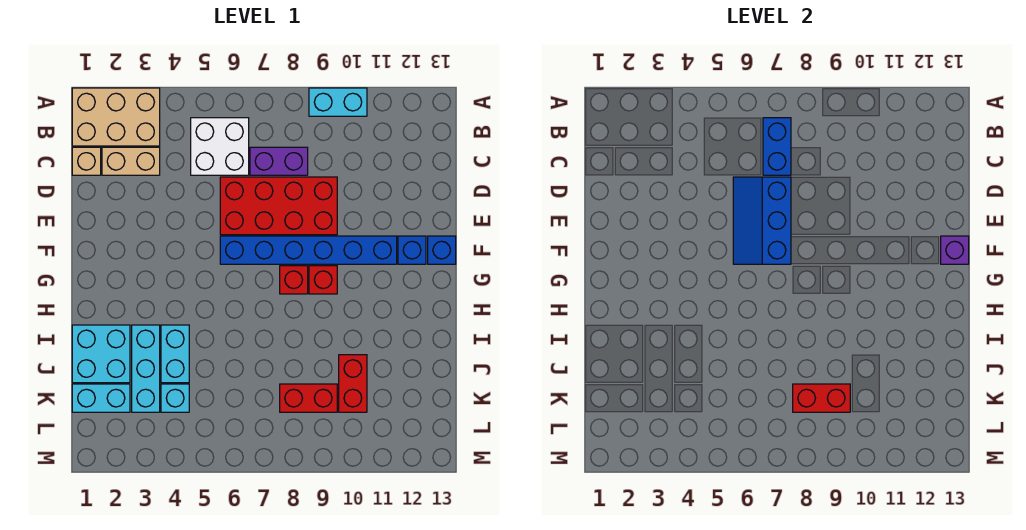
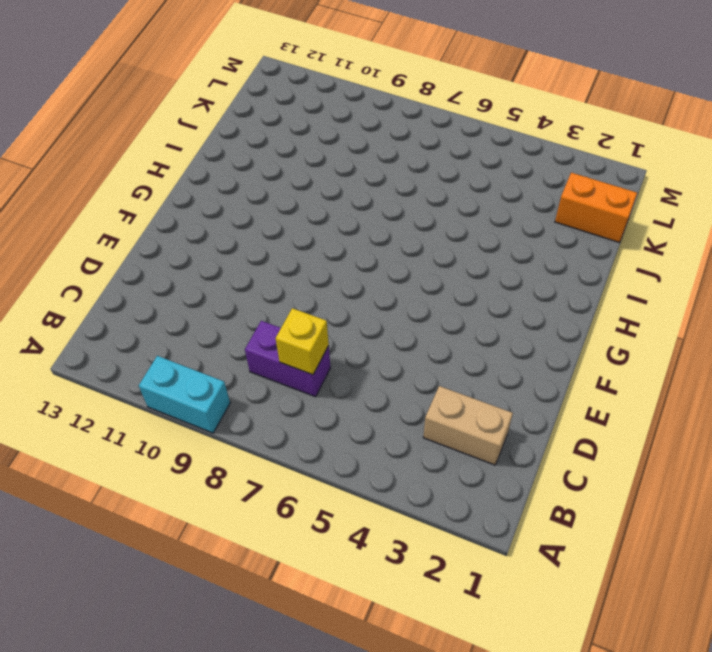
yellow brick C7 level 2 -> blue brick B7:C7 level 2
orange brick K1:K2 level 1 -> cyan brick K1:K2 level 1
none -> tan brick A1:B3 level 1
none -> white brick B5:C6 level 1
none -> tan brick C1 level 1

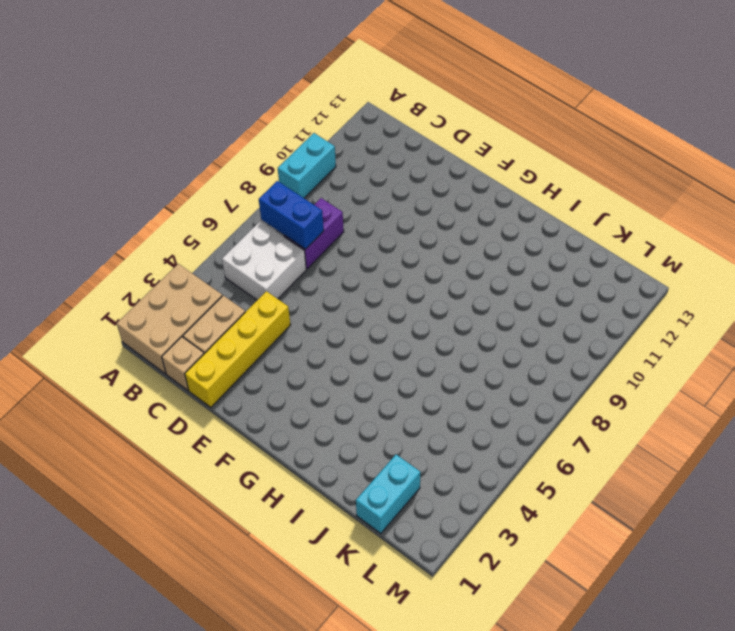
yellow brick D1:D4 level 1 -> none
none -> red brick D6:E9 level 1
none -> blue brick F6:F11 level 1
none -> blue brick F12 level 1

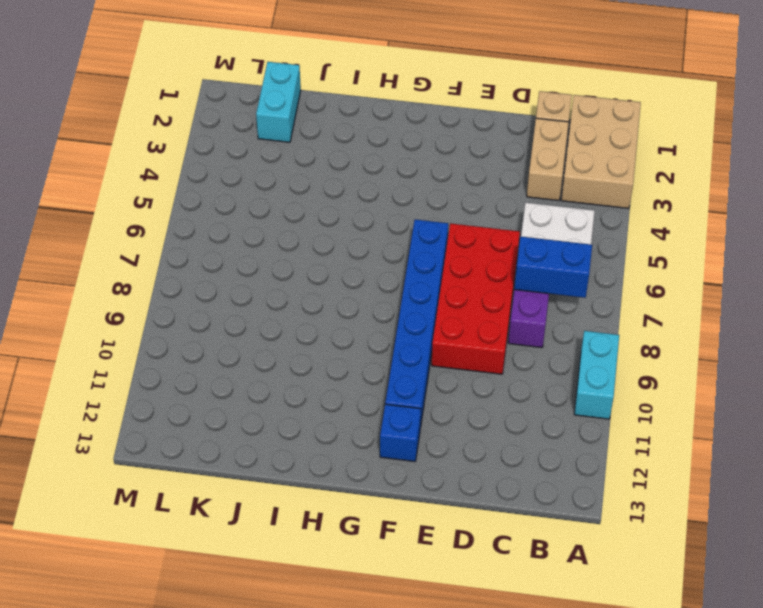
none -> blue brick F13 level 1
none -> red brick G8 level 1
none -> red brick G9 level 1

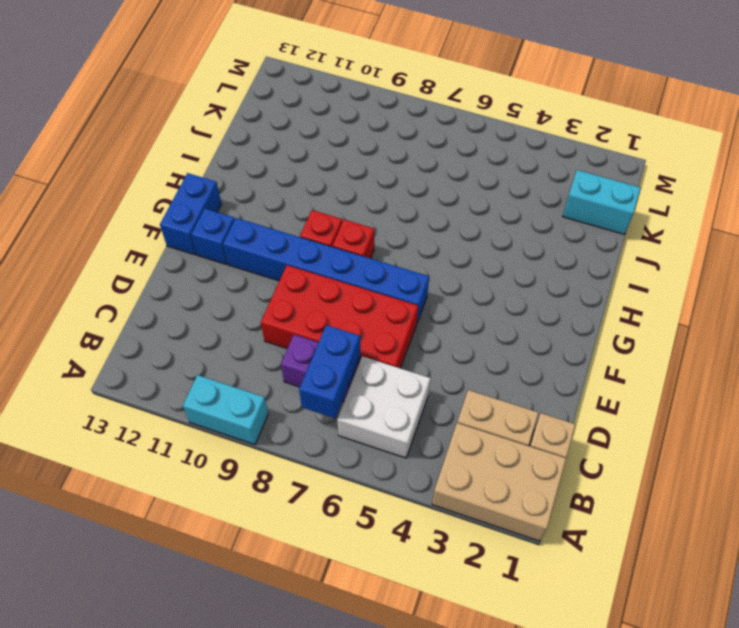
blue brick F13:G13 level 1 -> blue brick F13 level 1
none -> cyan brick I1:J2 level 1
none -> cyan brick I3:K3 level 1
none -> cyan brick I4:J4 level 1

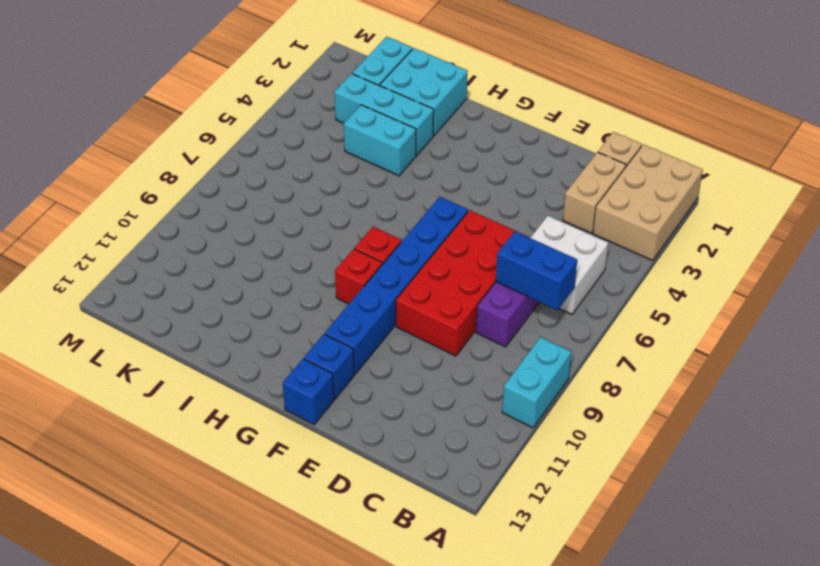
none -> red brick J10:K10 level 1
none -> cyan brick K4 level 1
none -> red brick K8:K9 level 1

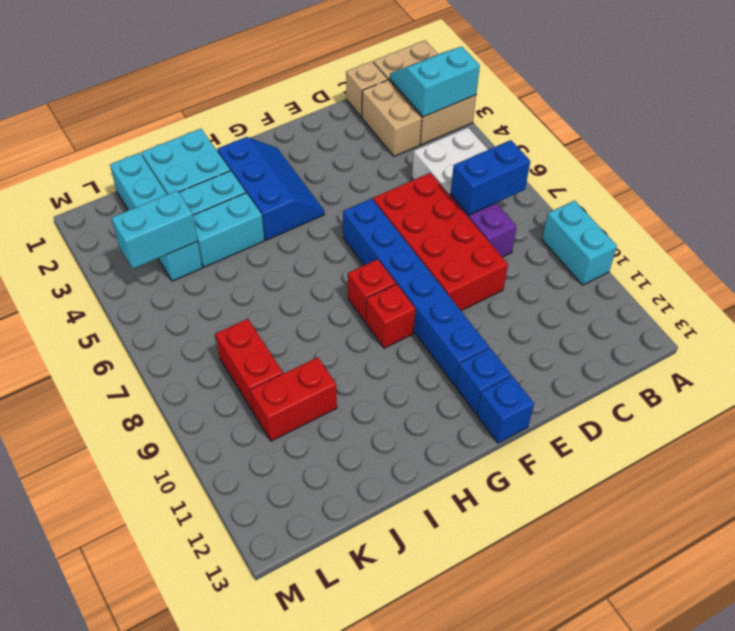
cyan slope A2:B3 level 2 top 3 -> none
blue slope G2:H4 level 1 top H -> blue slope D6:F7 level 2 top 7
cyan brick K4:L4 level 2 -> none
none -> purple brick F13 level 2
none -> red brick K8:K9 level 2

